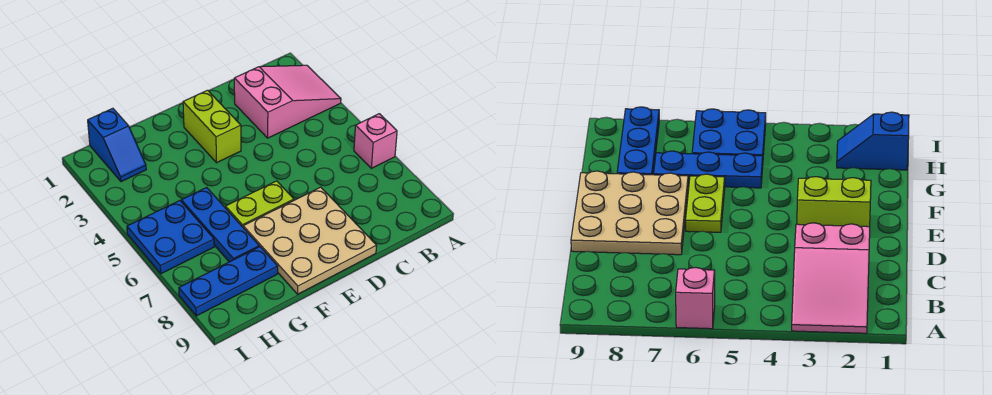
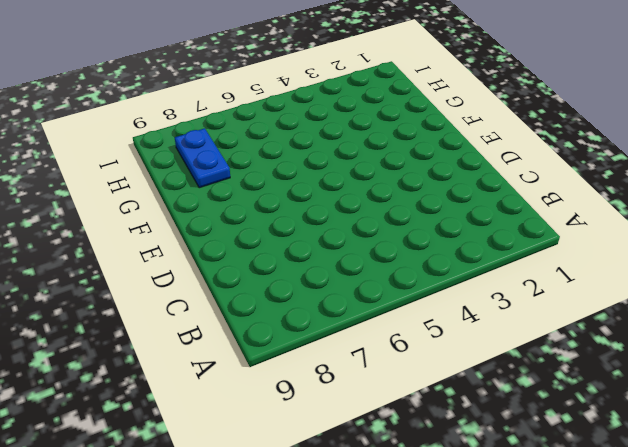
blue plate G8:H8 level 1 -> blue plate G8:I8 level 1
none -> pink slope A2:C3 level 1 top C
none -> pink brick A6 level 1

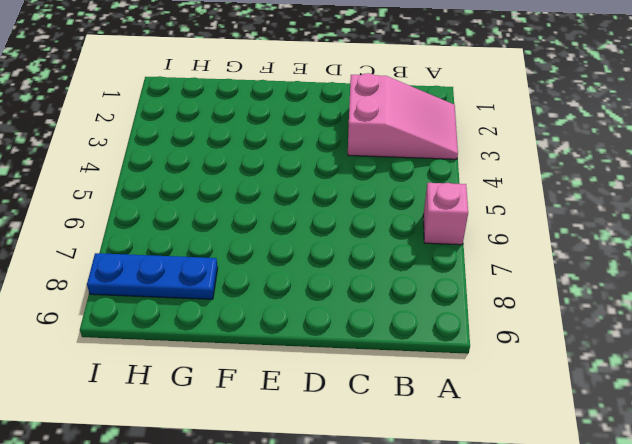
none -> tan plate D7:F9 level 1
none -> lime brick E2:E3 level 1

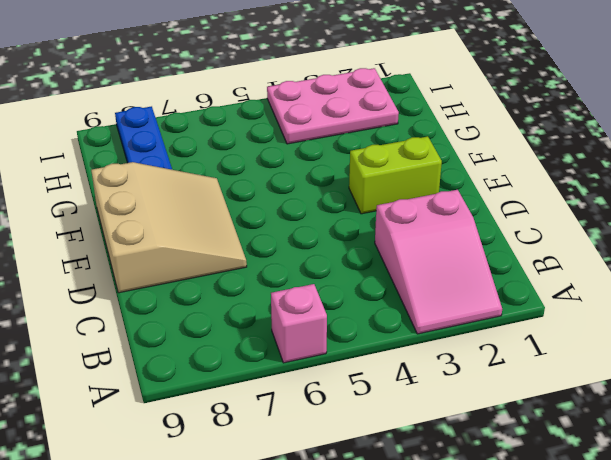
tan slope D7:F9 level 1 top 9 -> tan plate D7:F9 level 1
pink plate H2:I4 level 1 -> blue slope H1:H2 level 1 top 1
none -> lime plate E6:F6 level 1
none -> blue plate G5:G7 level 1

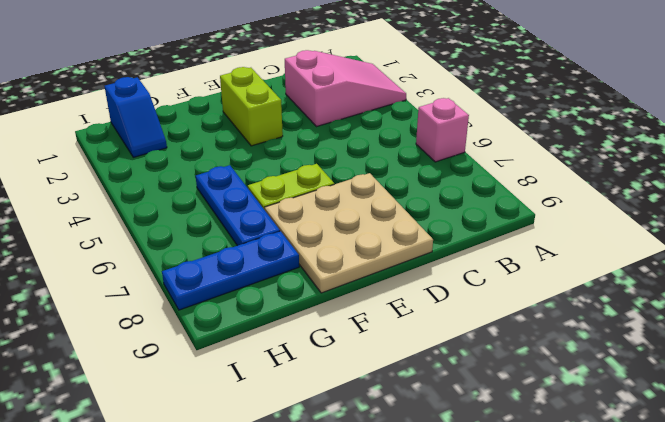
none -> blue plate H5:I6 level 1

